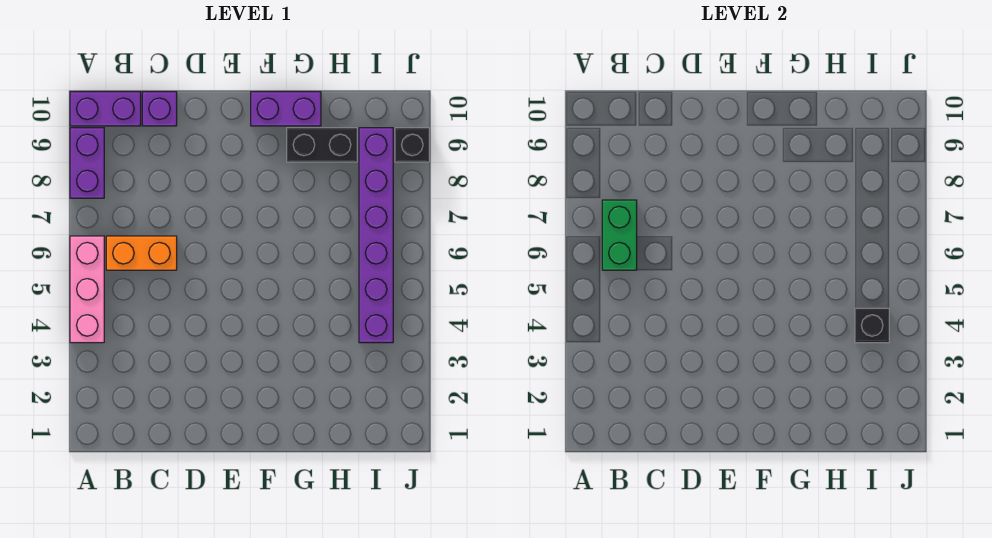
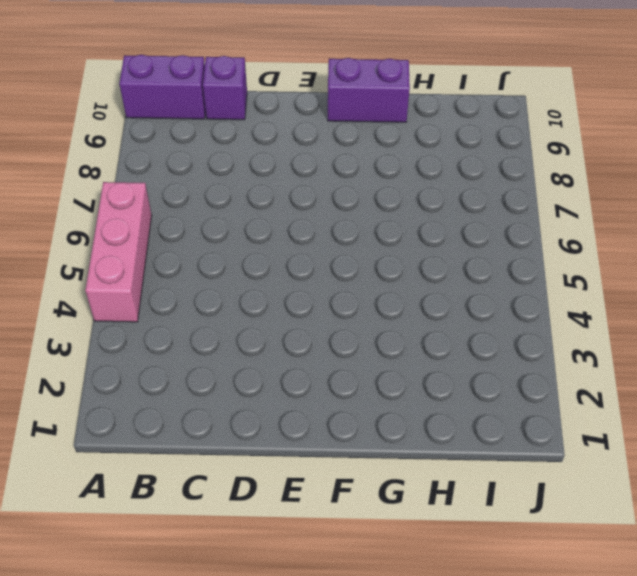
none -> purple brick A8:A9 level 1
none -> orange brick B6:C6 level 1

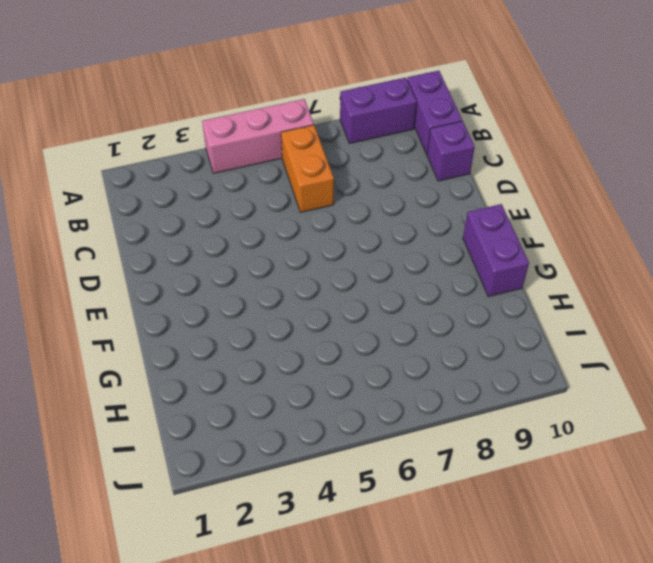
none -> black brick G9:H9 level 1
none -> purple brick I4:I9 level 1

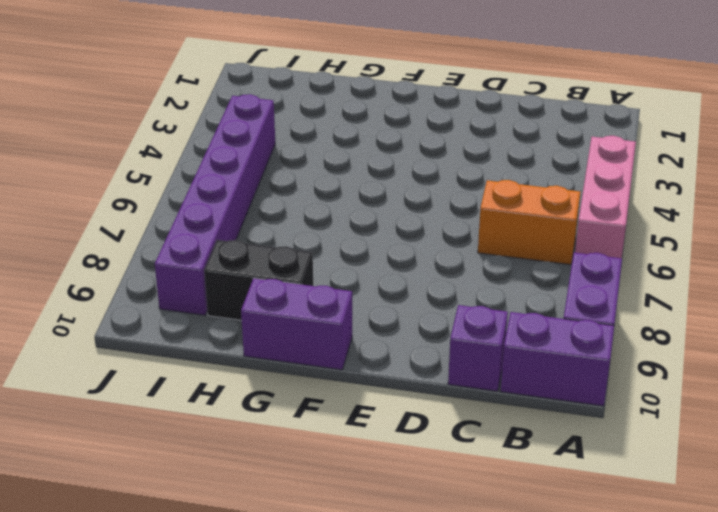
none -> black brick J9 level 1
none -> green brick B6:B7 level 2

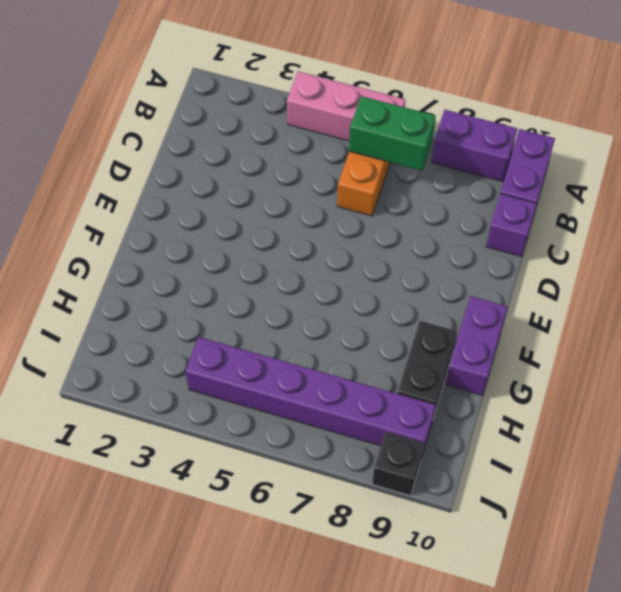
none -> black brick I4 level 2

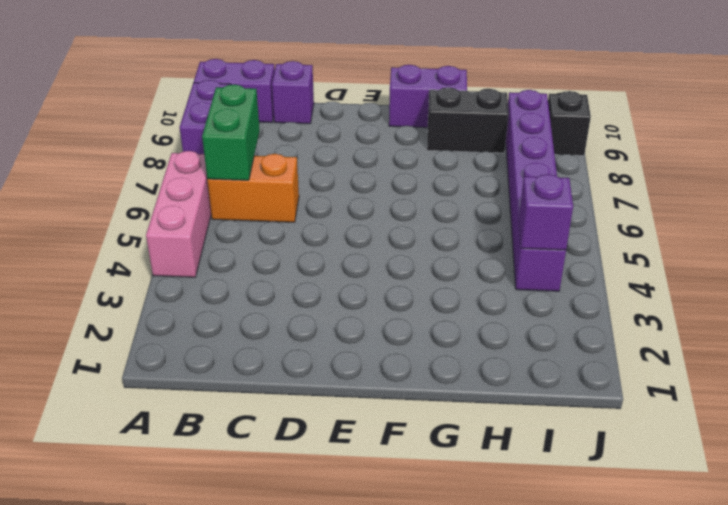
purple brick I4 level 2 -> black brick I4 level 2

